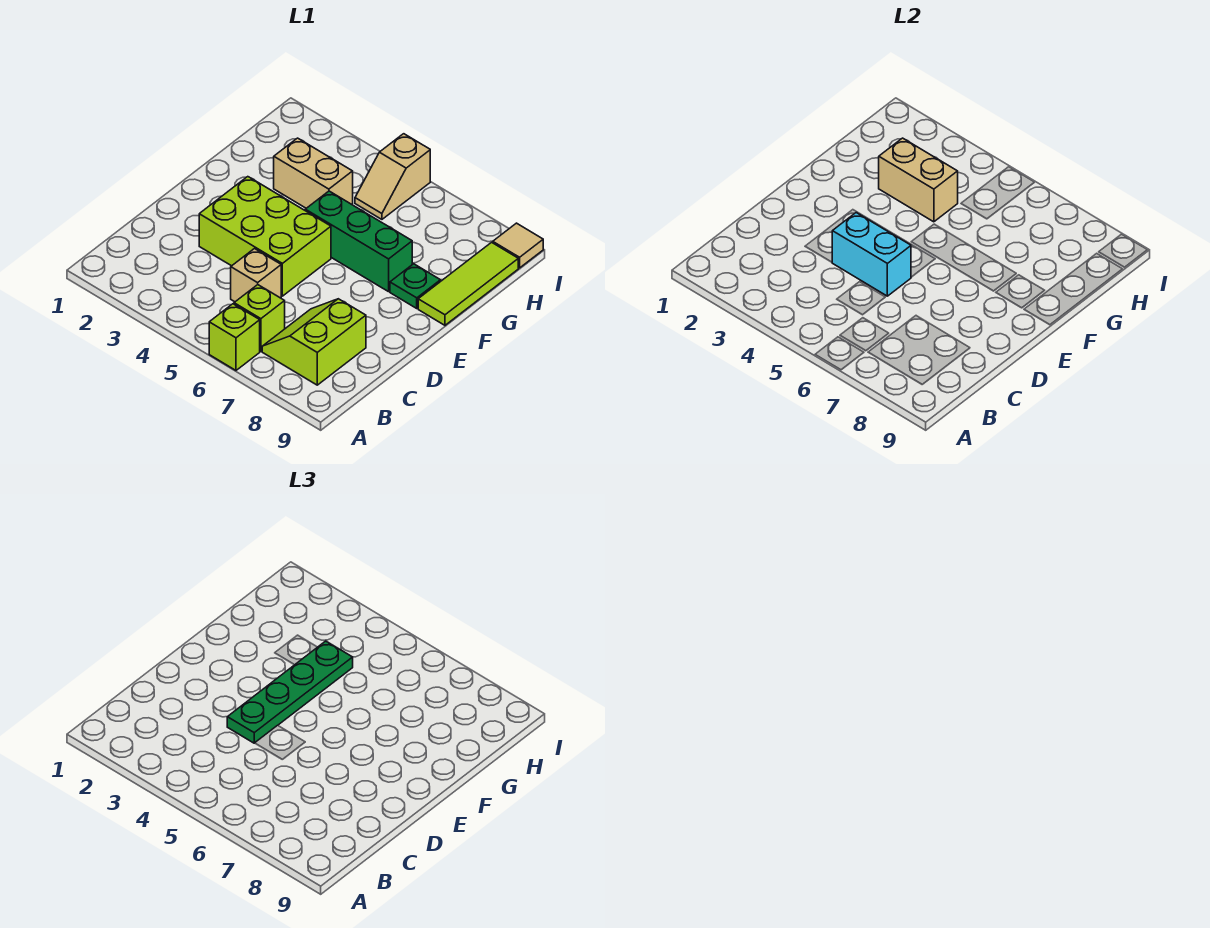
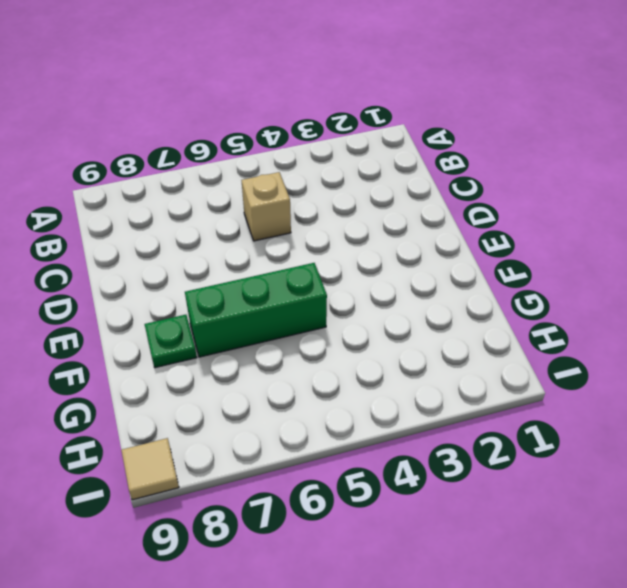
none -> lime brick A6 level 1
none -> lime brick B6 level 1
none -> lime slope B7:C8 level 1 top 8

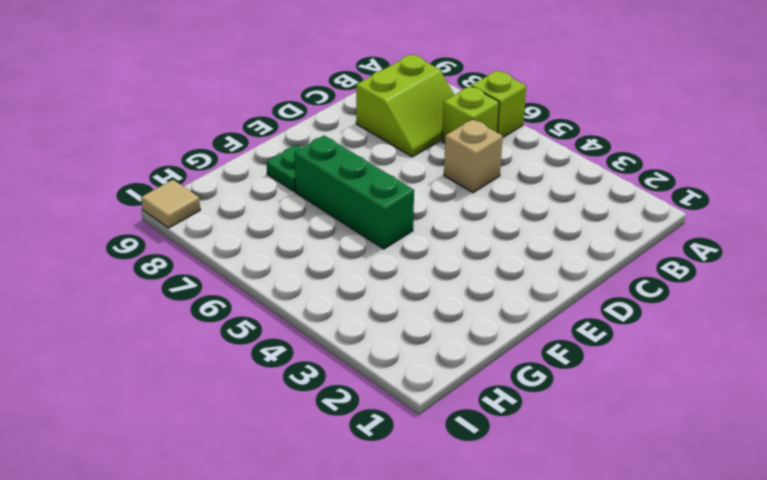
none -> lime brick D3:E5 level 1
none -> lime tile F9:H9 level 1
none -> tan brick G3:G4 level 1

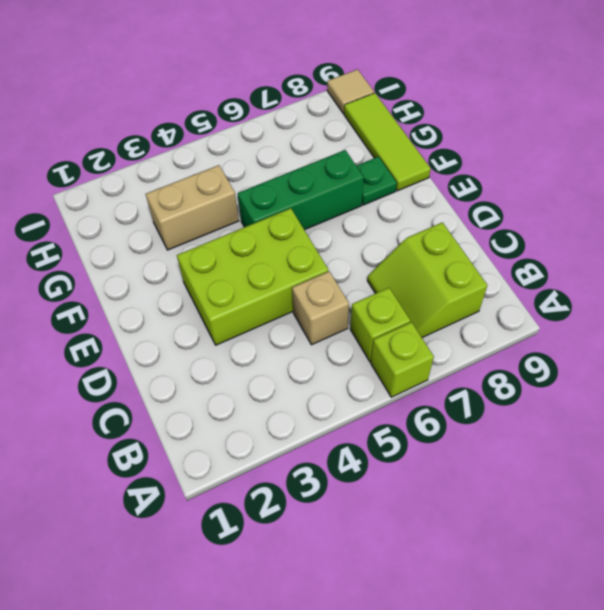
none -> tan slope H5:I5 level 1 top I
none -> cyan brick D4:D5 level 2
none -> tan brick G3:G4 level 2

